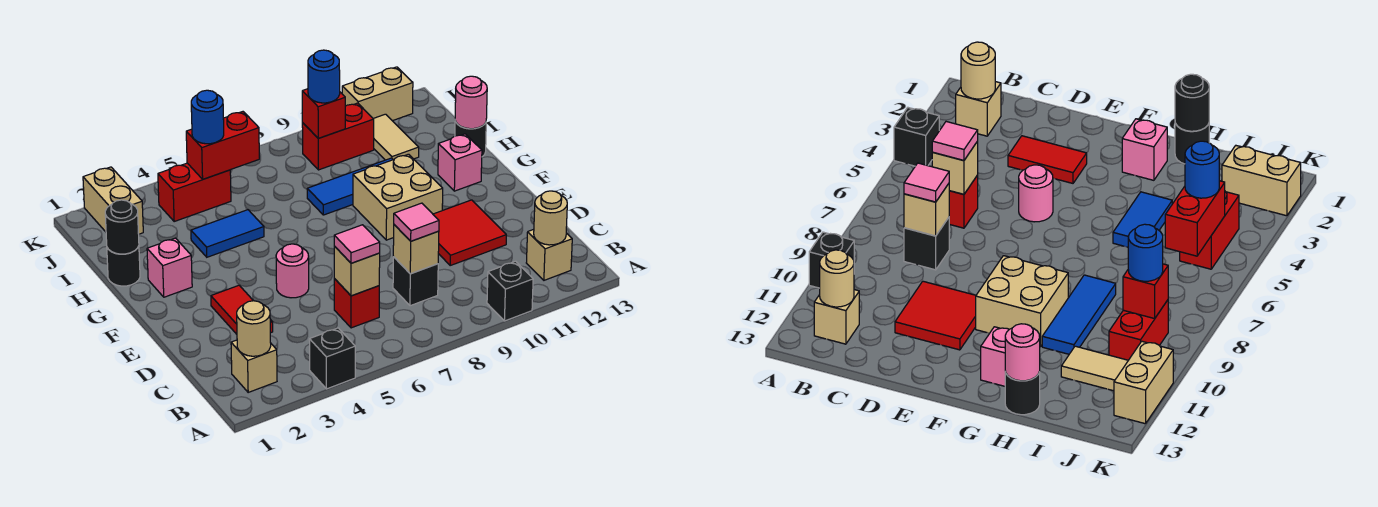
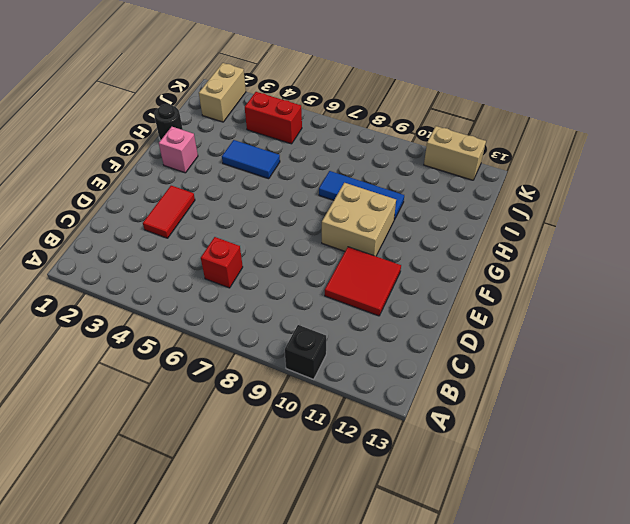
none -> black brick A4 level 1
none -> tan brick B2 level 1
none -> tan brick B12 level 1
none -> black brick C8 level 1

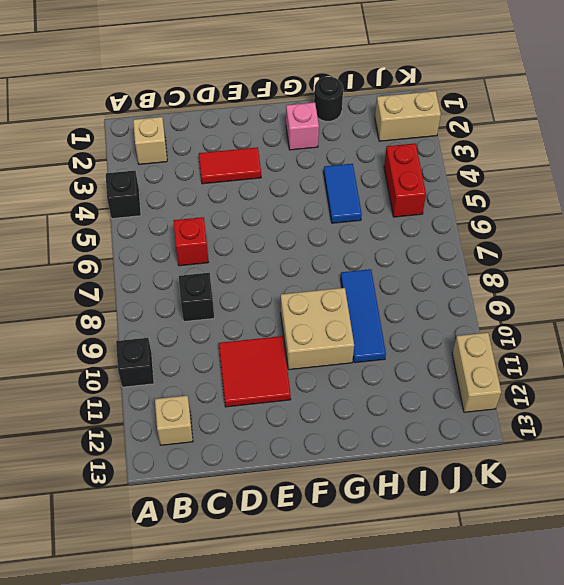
none -> pink round brick E5 level 1
none -> pink brick G12 level 1
none -> black round brick H13 level 1
none -> tan tile I11:J11 level 1

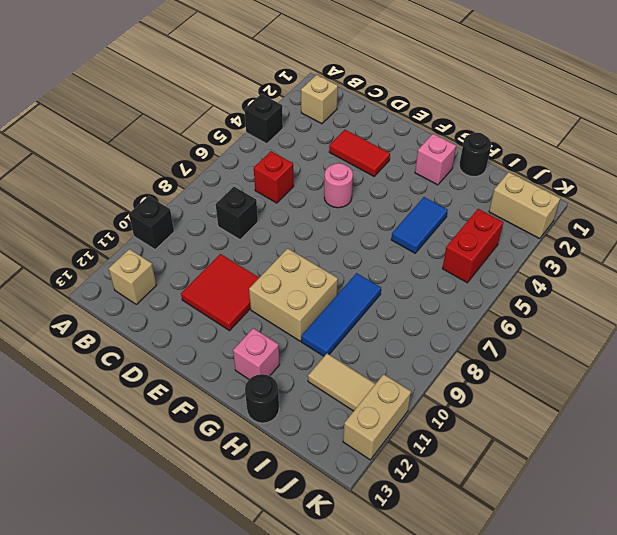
none -> red brick J9:J10 level 1
none -> tan round brick B2 level 2
none -> tan round brick B12 level 2
none -> tan brick C6 level 2

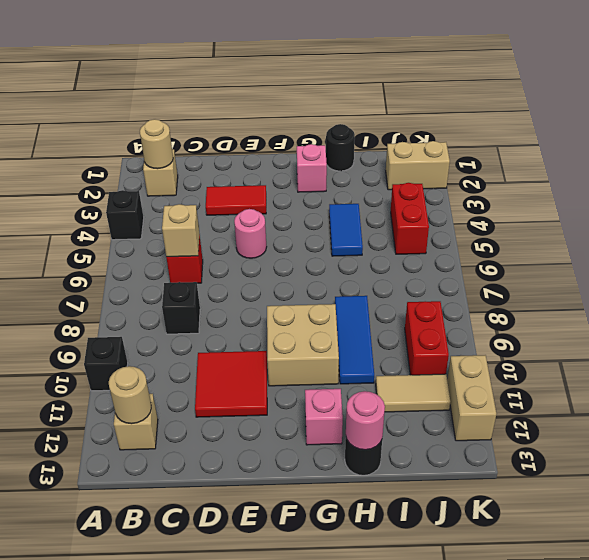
none -> tan brick C8 level 2
none -> black round brick H1 level 2
none -> red brick J5:J6 level 2
none -> red brick J9 level 2

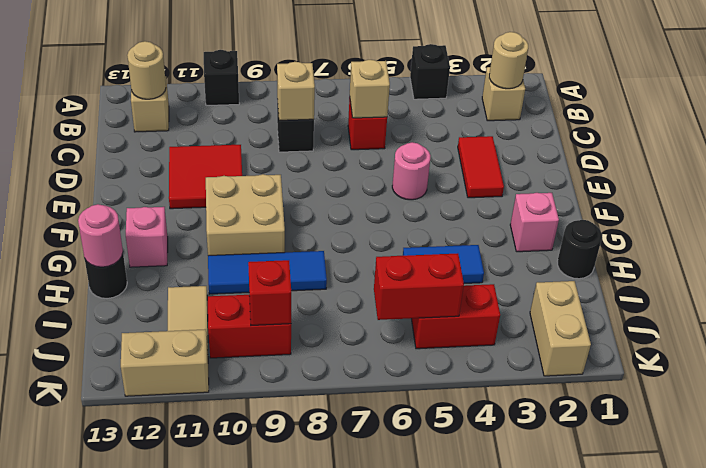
none -> black round brick H1 level 2
none -> pink tile C6 level 3
none -> pink tile C8 level 3
none -> blue round brick J5 level 3

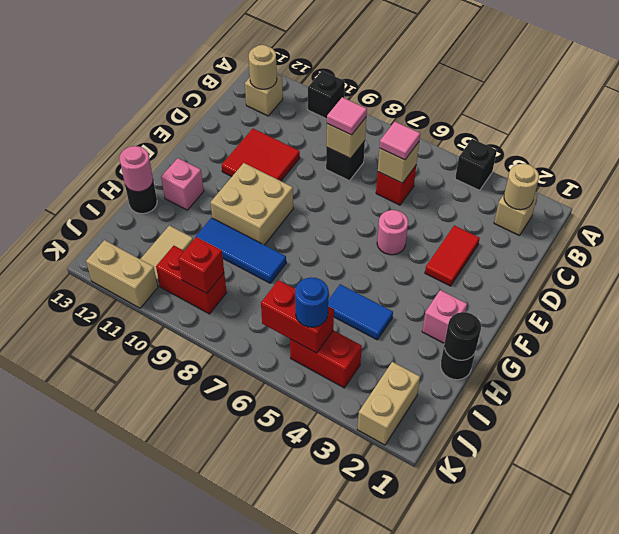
none -> blue round brick J9 level 3

